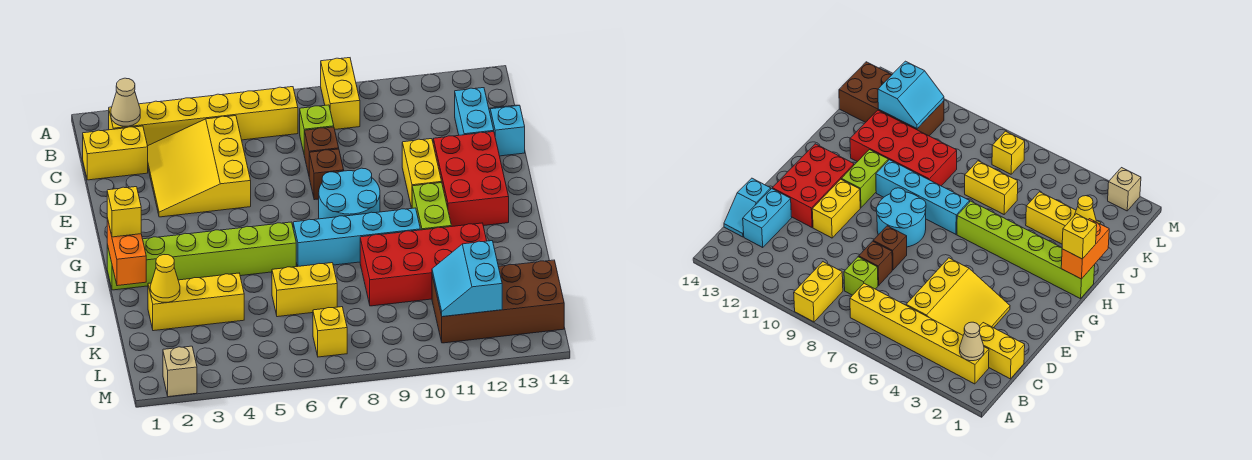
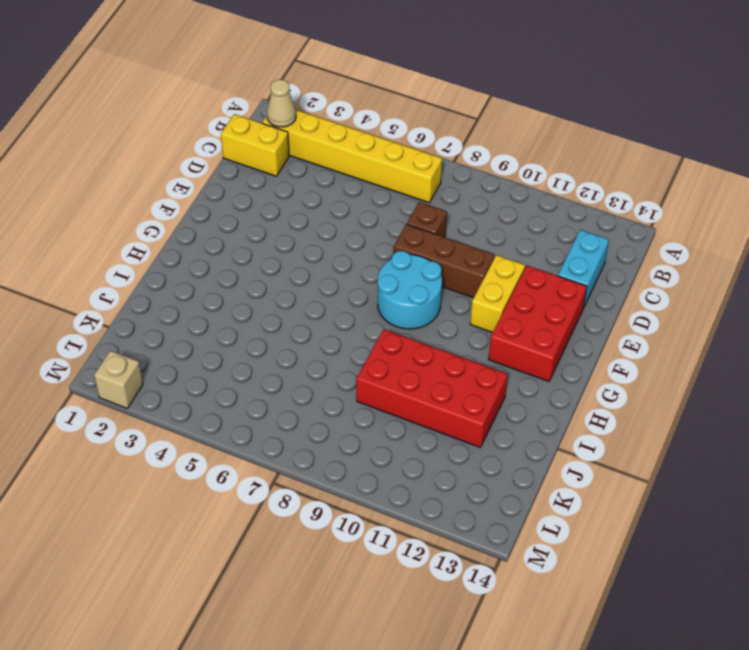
brown brick E8:E10 level 1 -> brown brick E8 level 1
none -> yellow brick A9:B9 level 1
none -> yellow slope C3:E5 level 1 top 5
none -> lime brick C8 level 1

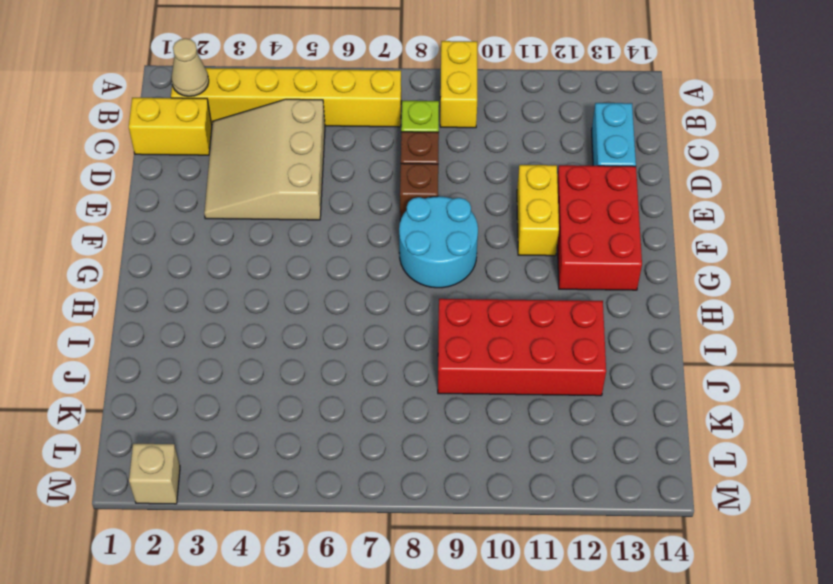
tan slope C3:E5 level 1 top 5 -> yellow slope C3:E5 level 1 top 5
none -> cyan slope C14:D14 level 1 top D
none -> lime brick G11:H11 level 1
none -> lime brick H1:H6 level 1

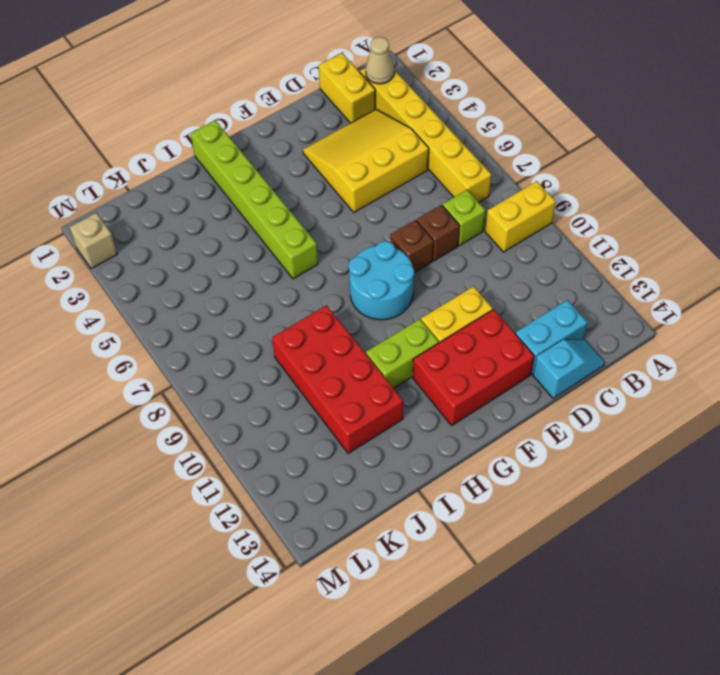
none -> cyan brick H7:H10 level 1
none -> yellow brick J2:J4 level 1
none -> yellow brick J6:J7 level 1

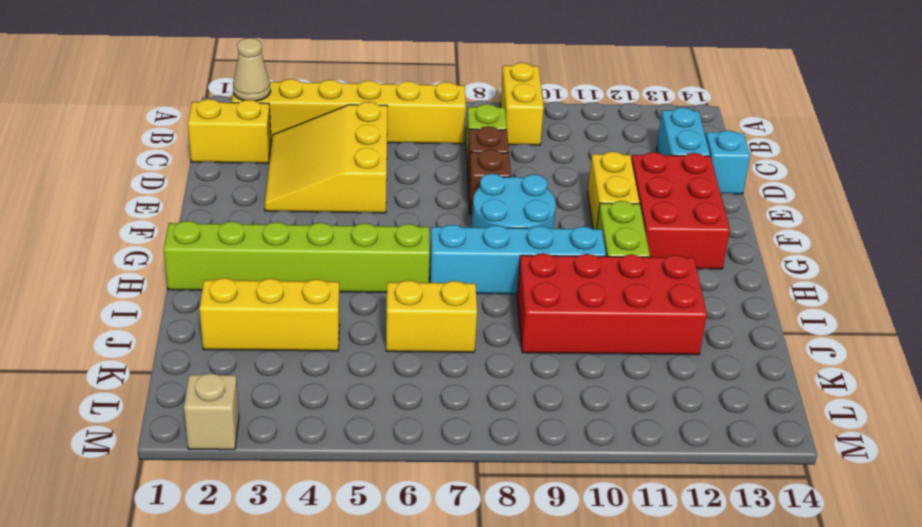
none -> brown brick K11:L14 level 1
none -> yellow brick L7 level 1
none -> orange brick H1:I1 level 2

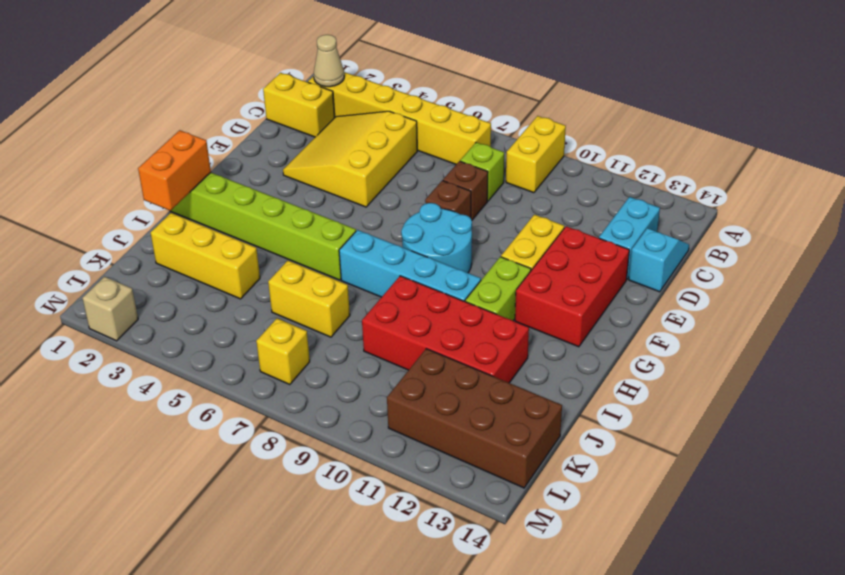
none -> yellow cone J2 level 2
none -> cyan slope K11:L12 level 2 top 12
none -> yellow brick H1 level 3

